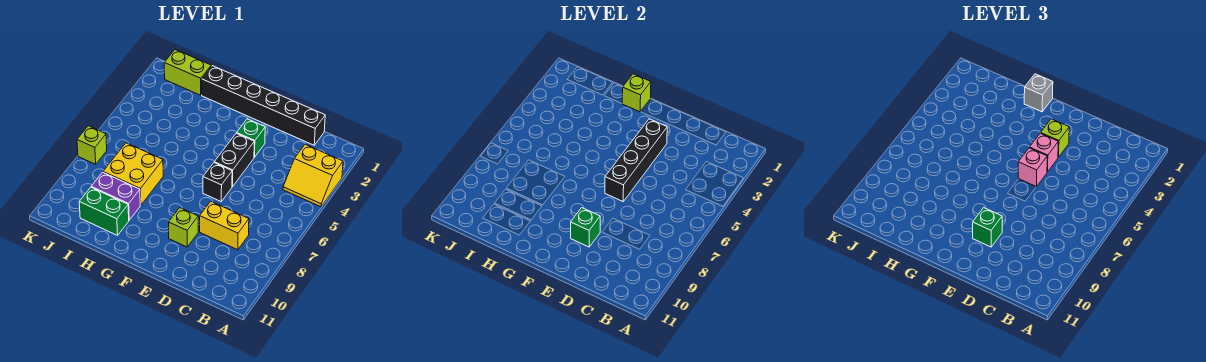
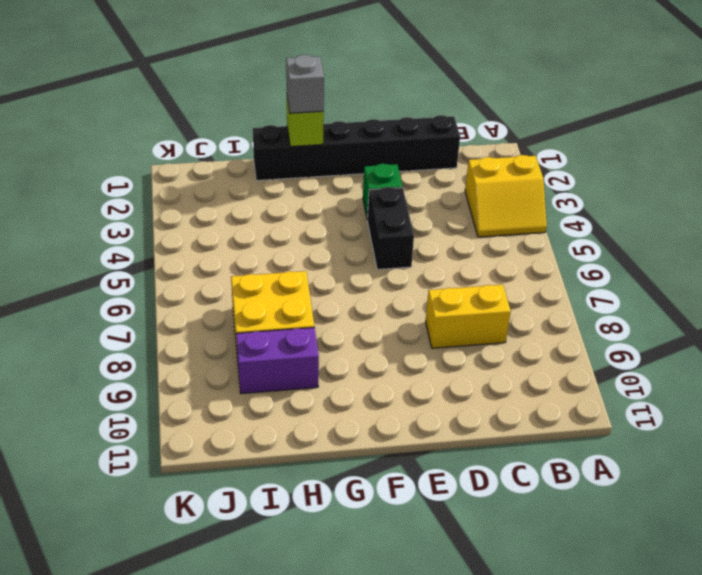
none -> black brick E6 level 1
none -> lime brick E9 level 1
none -> green brick H10:I10 level 1

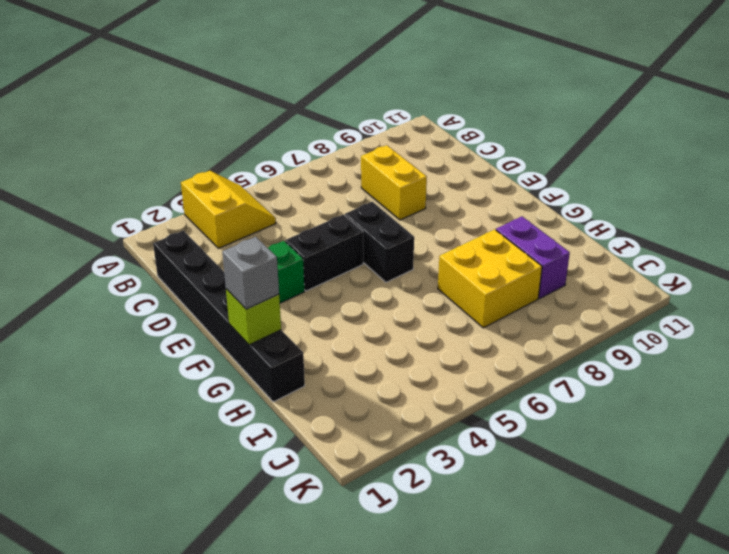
black brick E6:F6 level 1 -> black brick E6 level 1
none -> lime brick E9 level 1
none -> green brick H10:I10 level 1
none -> lime brick I1:J1 level 1

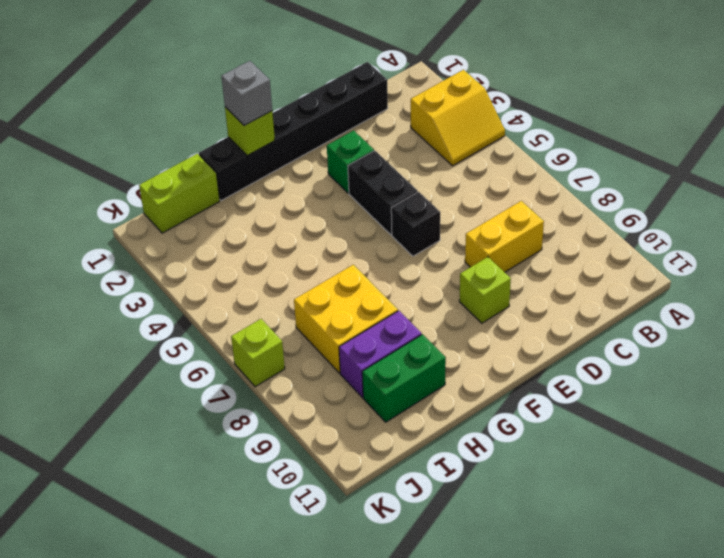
none -> black brick E3:E6 level 2
none -> green brick E9 level 2
none -> lime brick E3 level 3

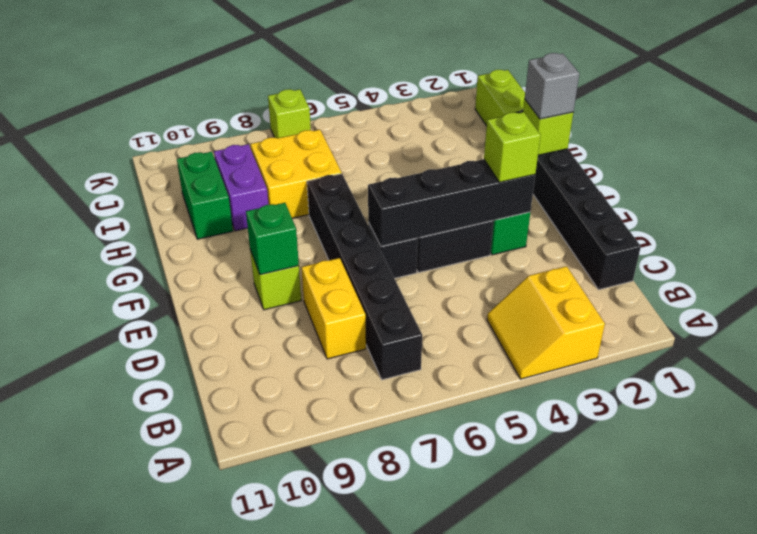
black brick B7:G7 level 1 -> none
none -> pink brick E4 level 3
none -> pink brick E5 level 3
none -> green brick E9 level 3

